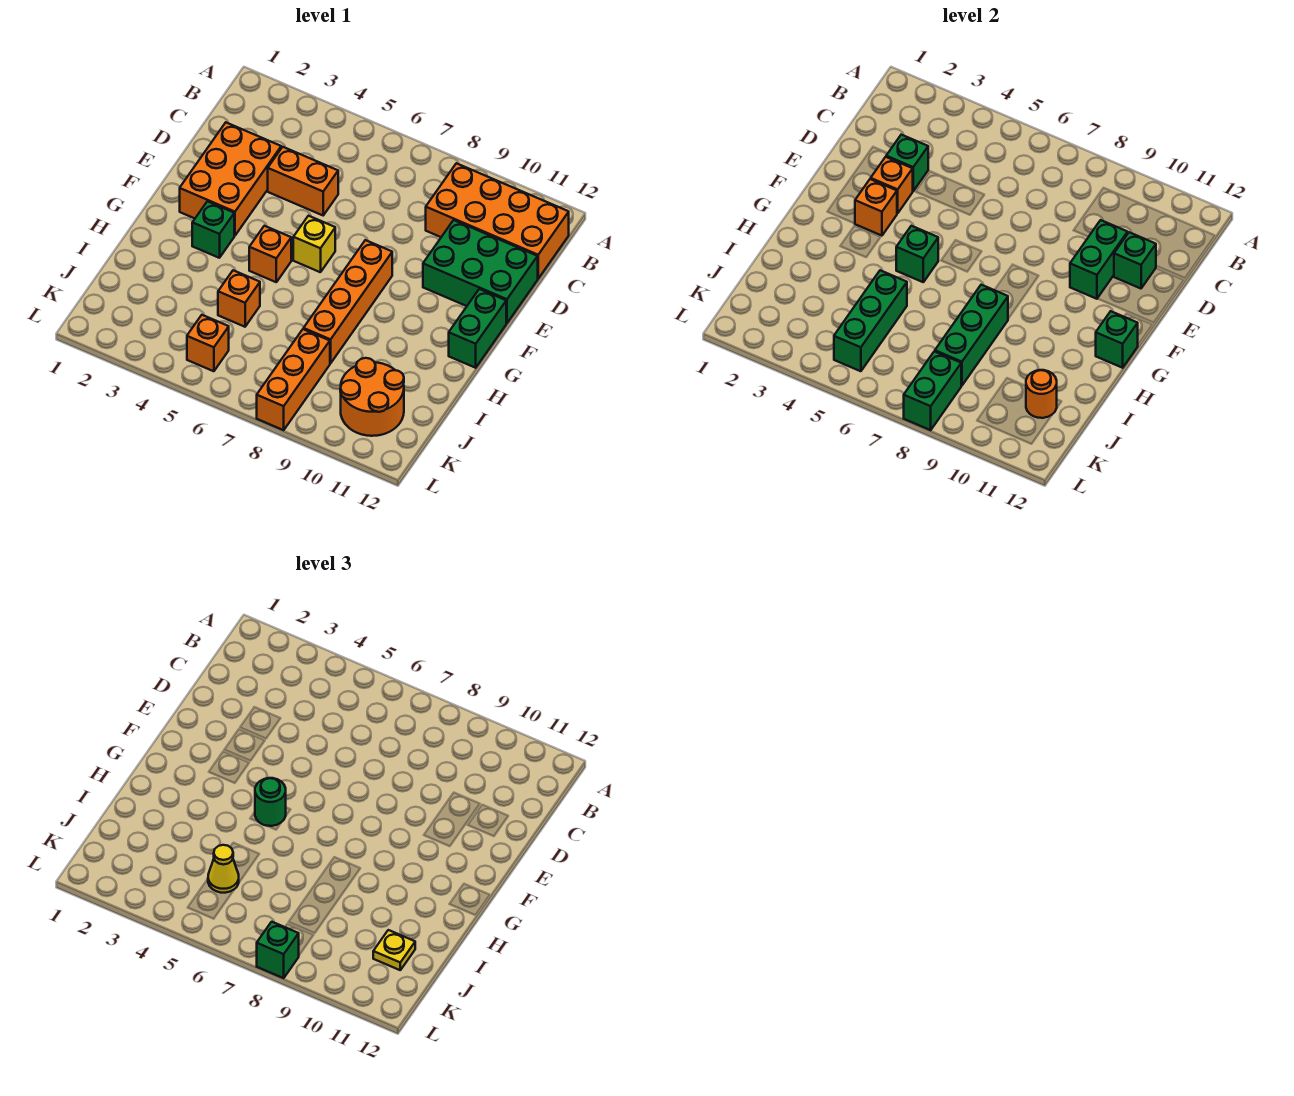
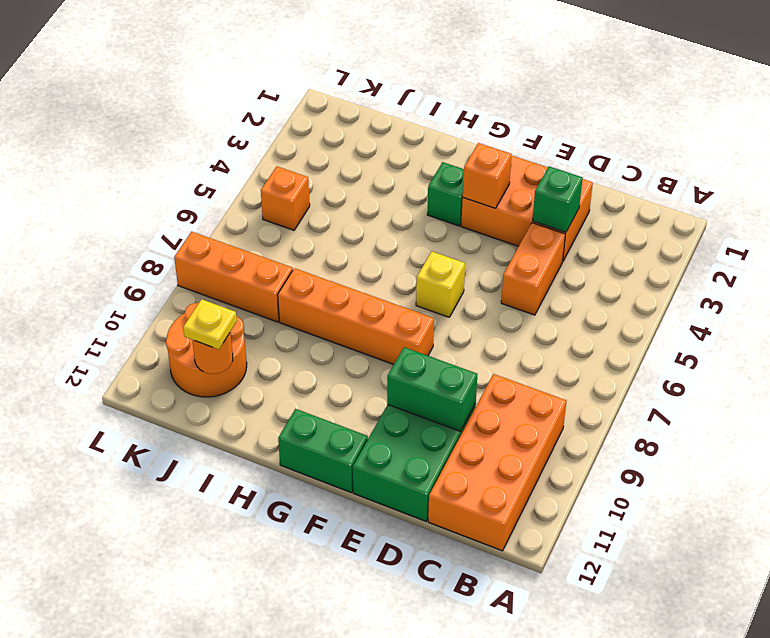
none -> orange brick G5 level 1
none -> orange brick I5 level 1
none -> green brick D11 level 2

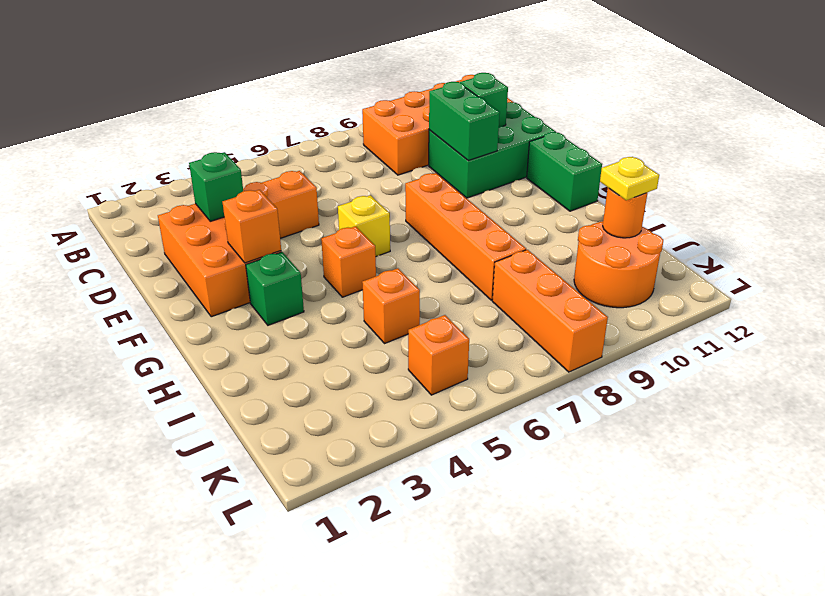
none -> orange brick E3 level 2
none -> green brick G5 level 2
none -> green brick G12 level 2

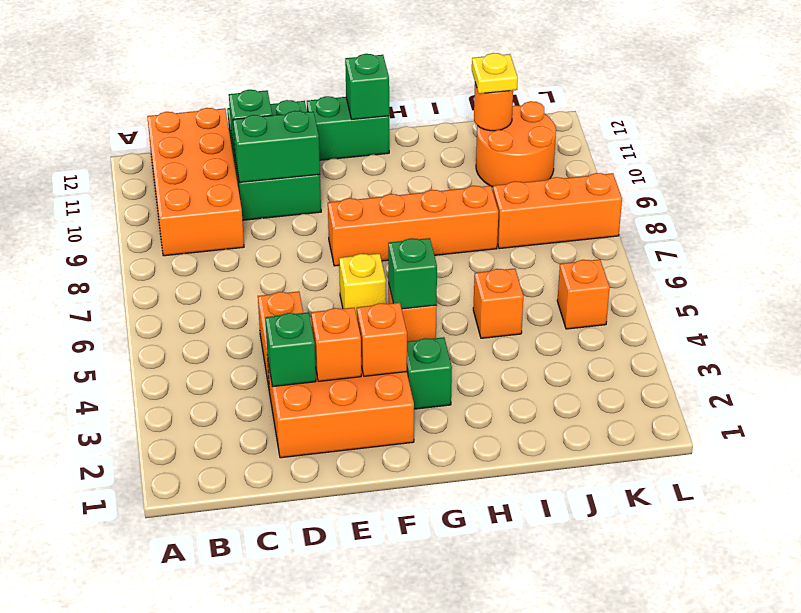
none -> green brick H8:J8 level 2
none -> green brick I5:K5 level 2
none -> green brick K8:L8 level 2

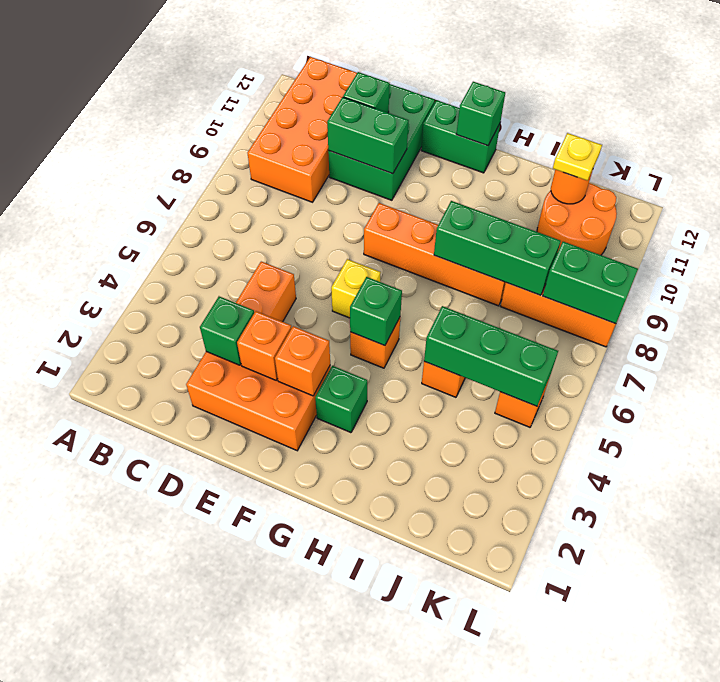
none -> green round brick G5 level 3
none -> yellow cone J5 level 3
none -> green brick L8 level 3

